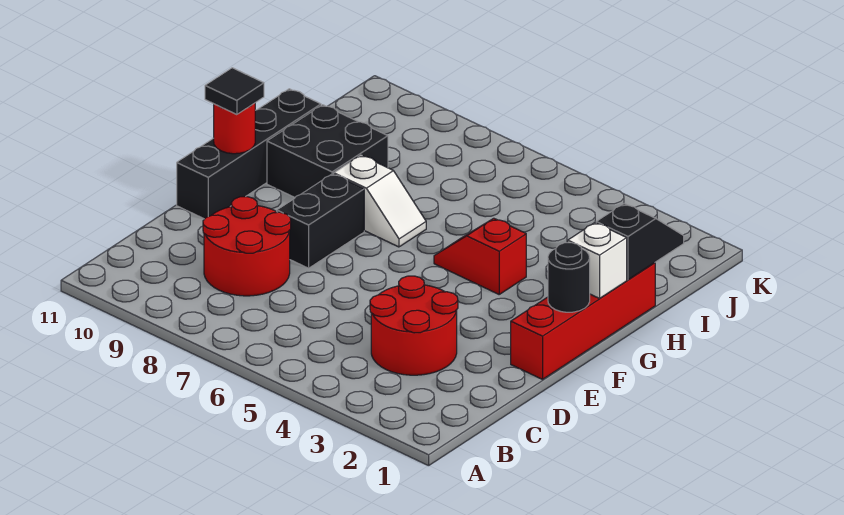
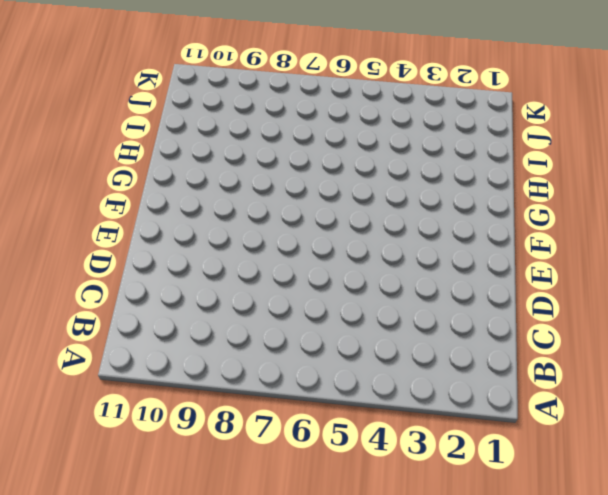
none -> red round brick C3:D4 level 1
none -> red round brick C8:D9 level 1
none -> red brick E1:H1 level 1

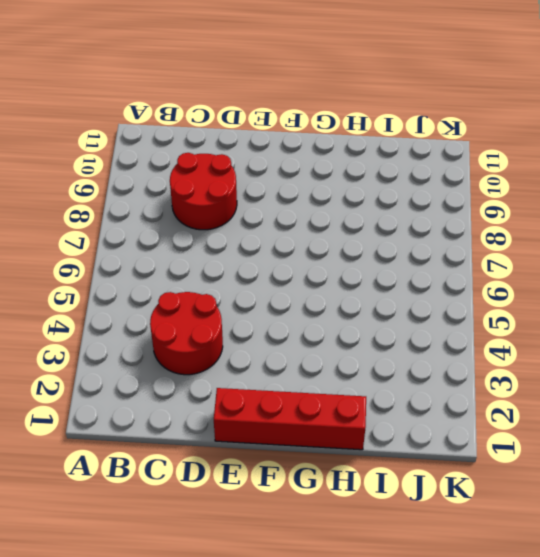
none -> black brick E8:F8 level 1
none -> black brick E11:H11 level 1
none -> red slope G4:G5 level 1 top 4

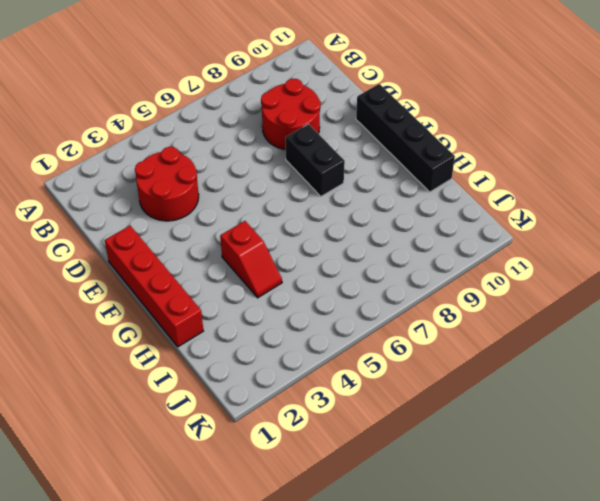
red slope G4:H4 level 1 top G -> red slope G4:G5 level 1 top 4
none -> white slope G7:G8 level 1 top 8
none -> black brick G9:H10 level 1
none -> black round brick F1 level 2

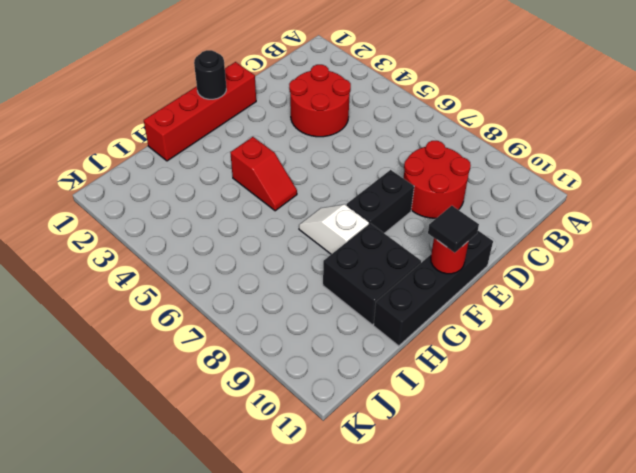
none -> white brick G1 level 2
none -> black slope H1:I1 level 2 top H

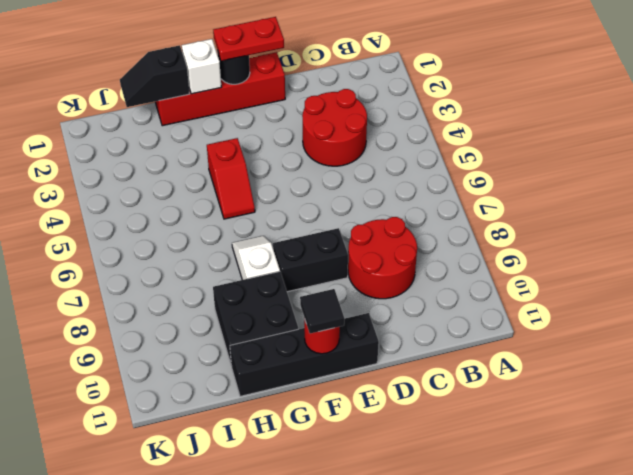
red plate E1:F1 level 3 -> none

